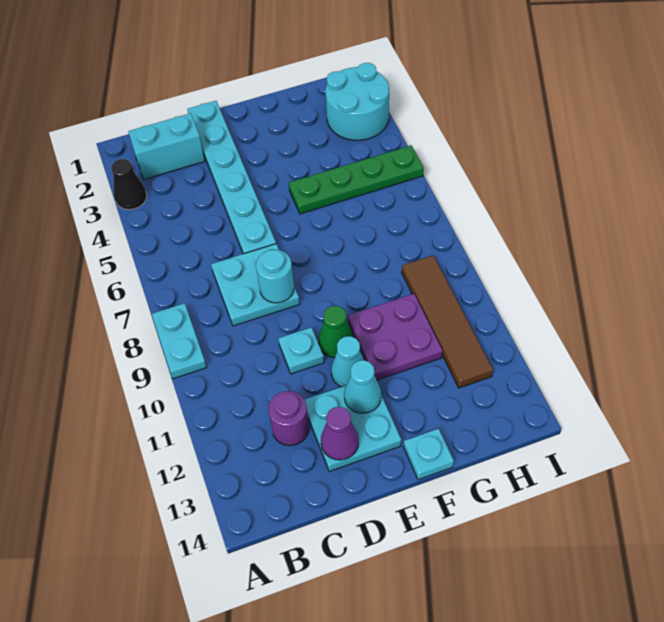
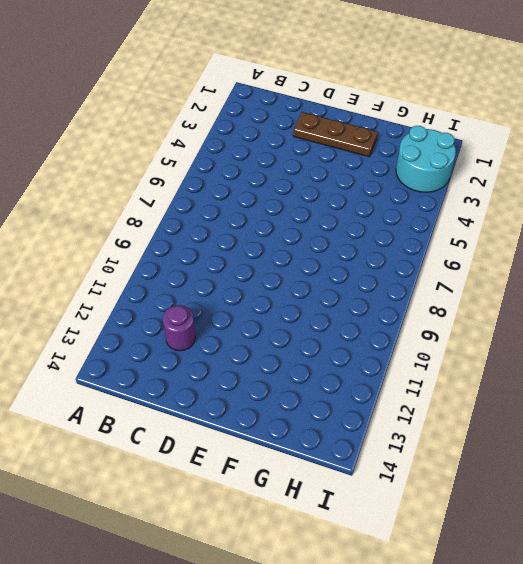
brown plate D2:F2 level 1 -> cyan plate D1:D6 level 1
none -> black cone A3 level 1
none -> cyan plate A8:A9 level 1
none -> cyan brick B2:C2 level 1

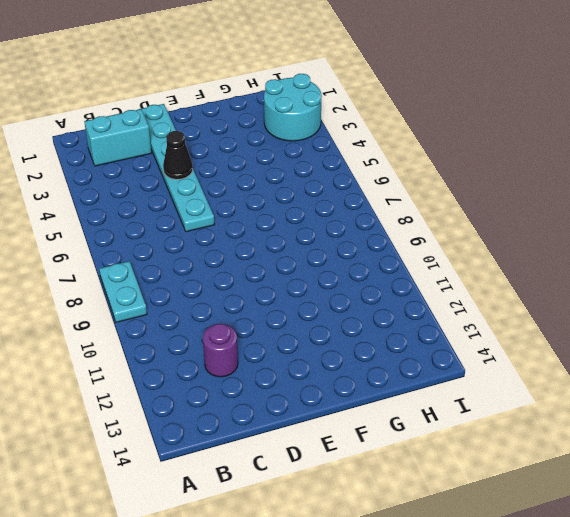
black cone D4 level 2 -> black cone A3 level 1
none -> cyan plate C7:D8 level 1
none -> cyan plate D10 level 1
none -> cyan plate D12:E13 level 1

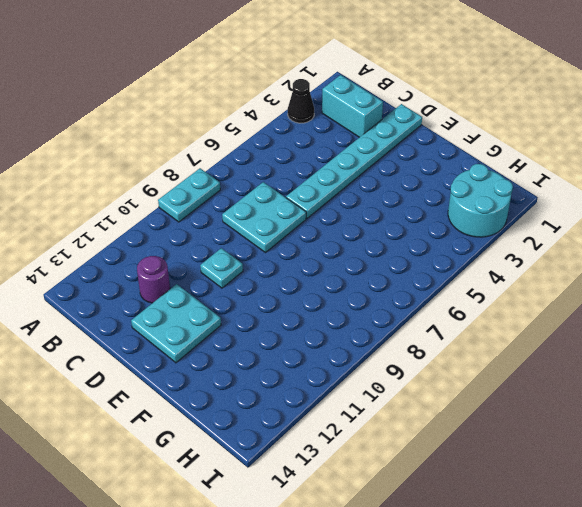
none -> green cone E10 level 1
none -> cyan cone E11 level 1
none -> green plate F5:I5 level 1

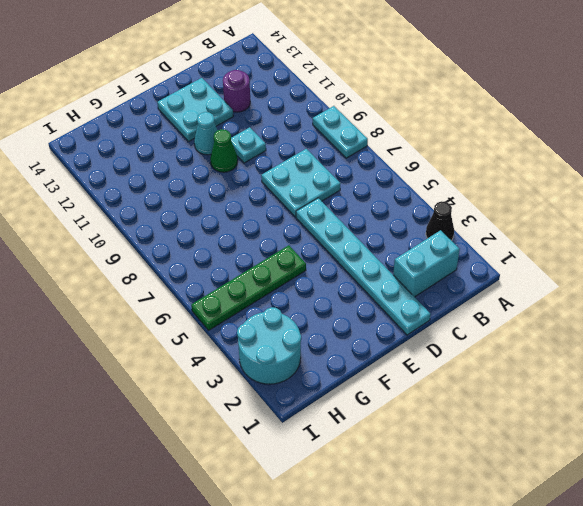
none -> purple plate F10:G11 level 1
none -> cyan plate F14 level 1
none -> brown tile H9:H12 level 1

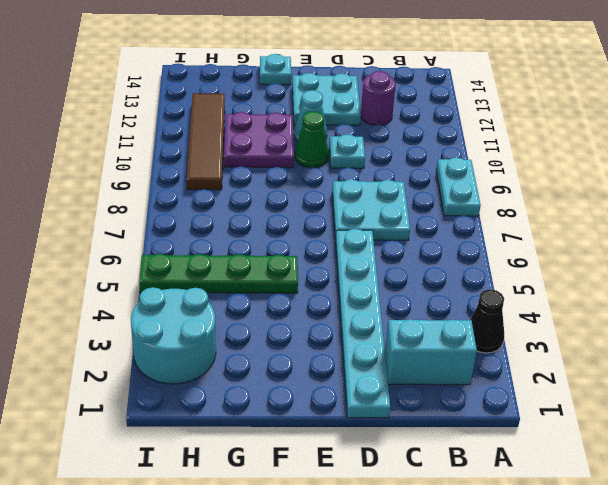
none -> cyan round brick D8 level 2
none -> purple cone D13 level 2
none -> cyan cone E12 level 2

